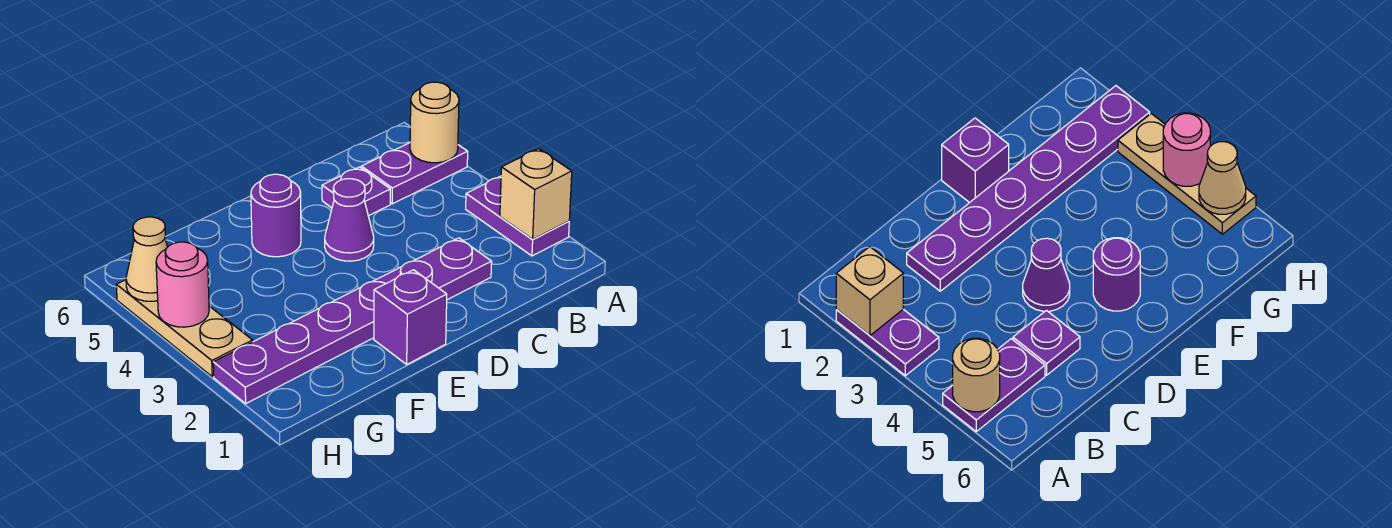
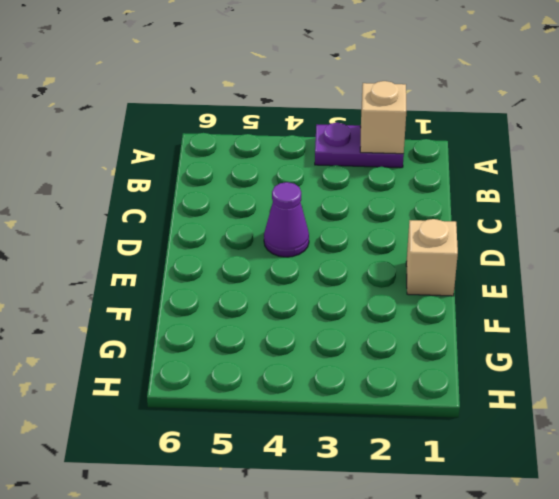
tan brick E1 level 1 -> purple brick E1 level 1
none -> purple plate A5:B5 level 1
none -> purple plate C2:H2 level 1
none -> purple plate C5 level 1

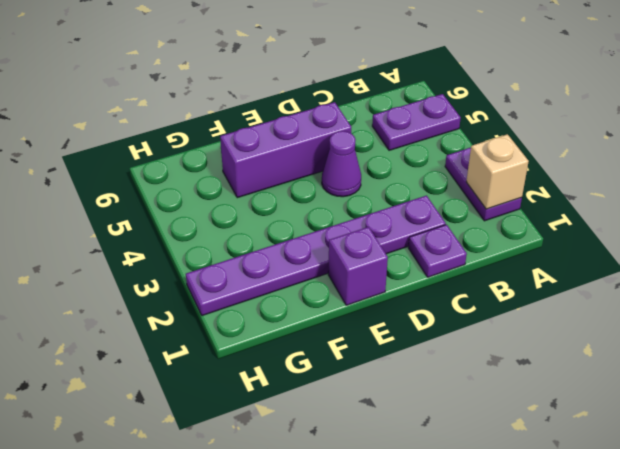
purple plate C1 level 1 -> purple plate C5 level 1
purple brick D5:F5 level 1 -> purple round brick E5 level 1
none -> tan plate H3:H5 level 1
none -> tan round brick A5 level 2
none -> pink round brick H4 level 2

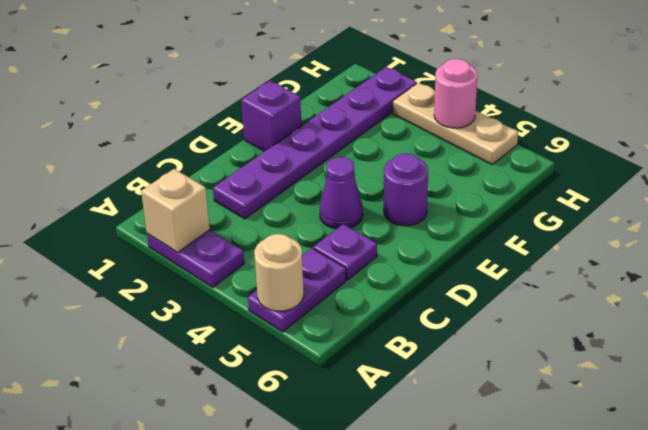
none -> tan cone H5 level 2

